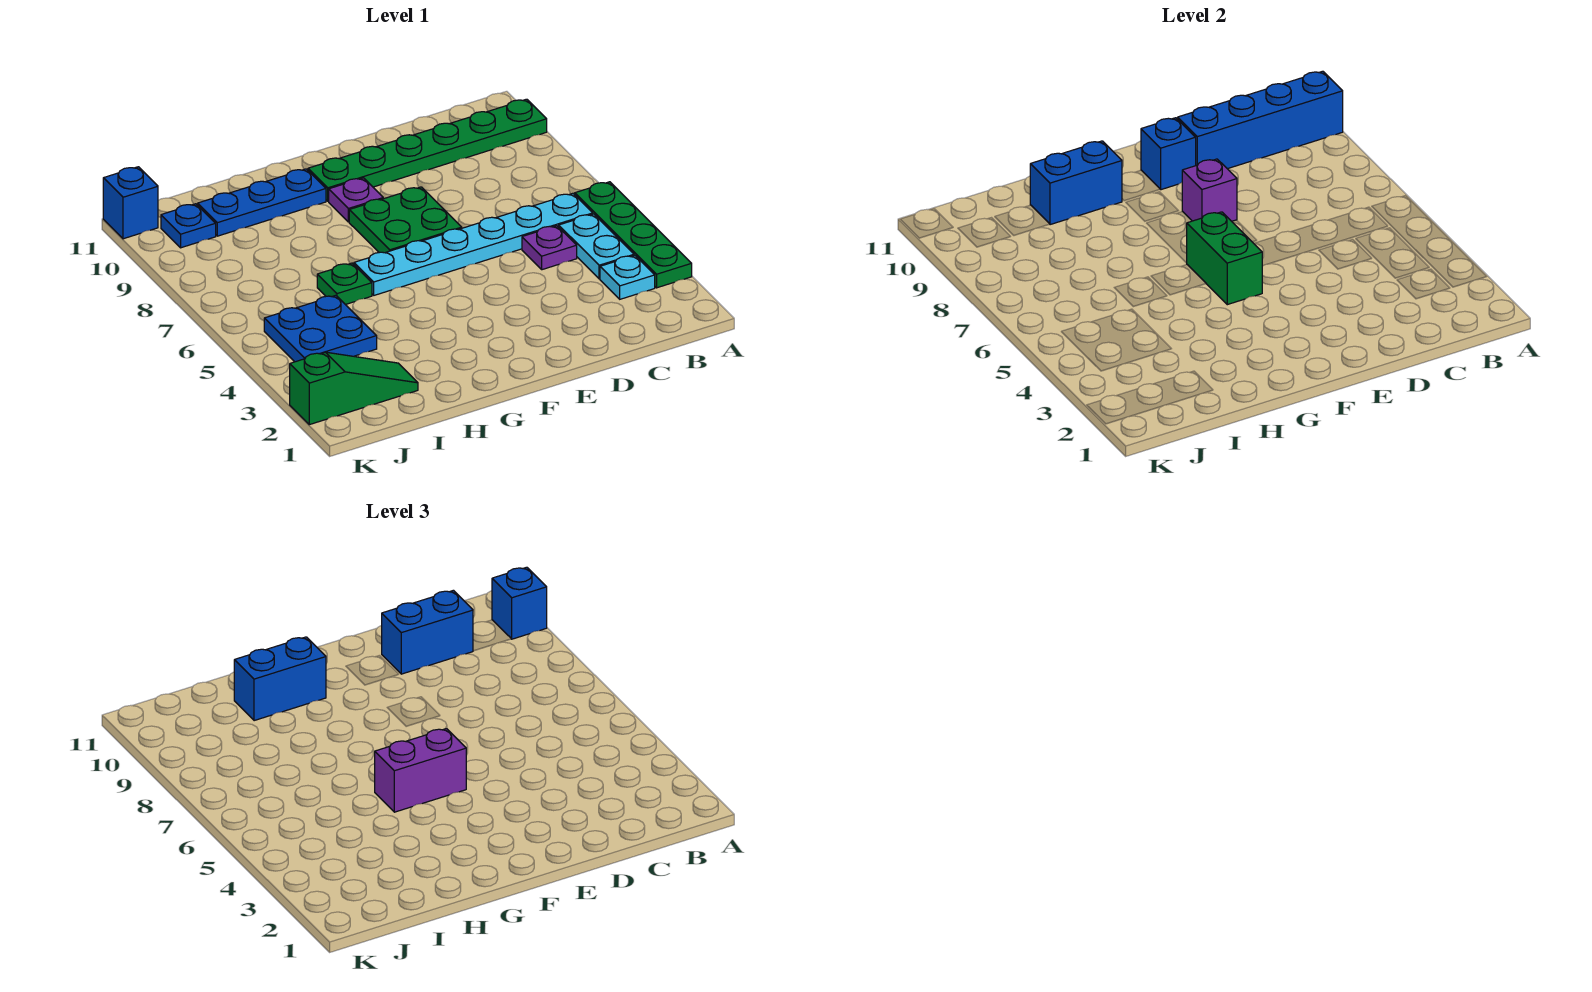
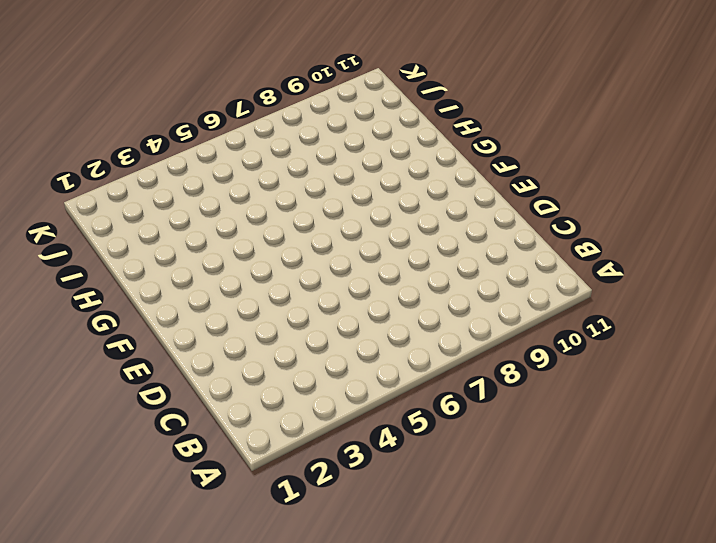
none -> green plate A3:A6 level 1
none -> green plate A10:F10 level 1
none -> cyan plate B3 level 1

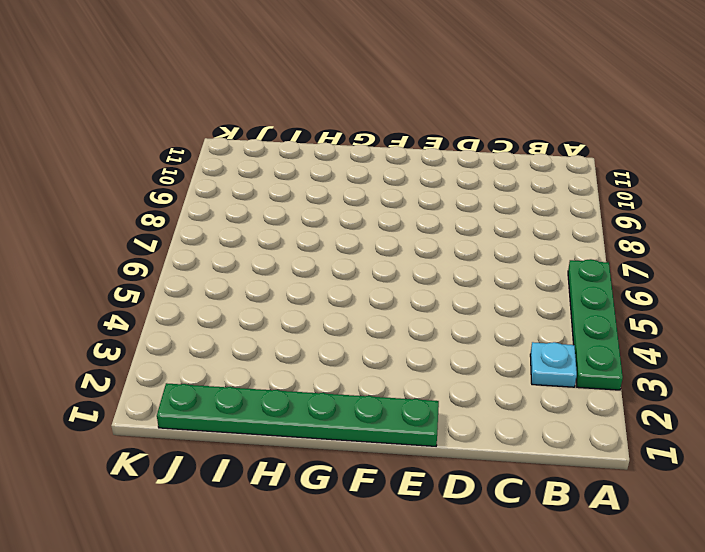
green plate E1:J1 level 1 -> green plate A10:F10 level 1
none -> cyan plate B4:B5 level 1
none -> cyan plate B6:G6 level 1
none -> purple plate C5 level 1

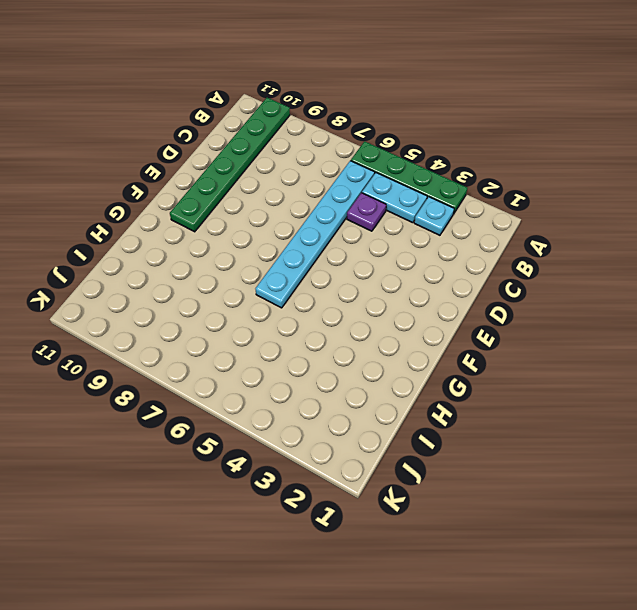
none -> green plate E7:F8 level 1
none -> purple plate F9 level 1
none -> blue plate G10:I10 level 1

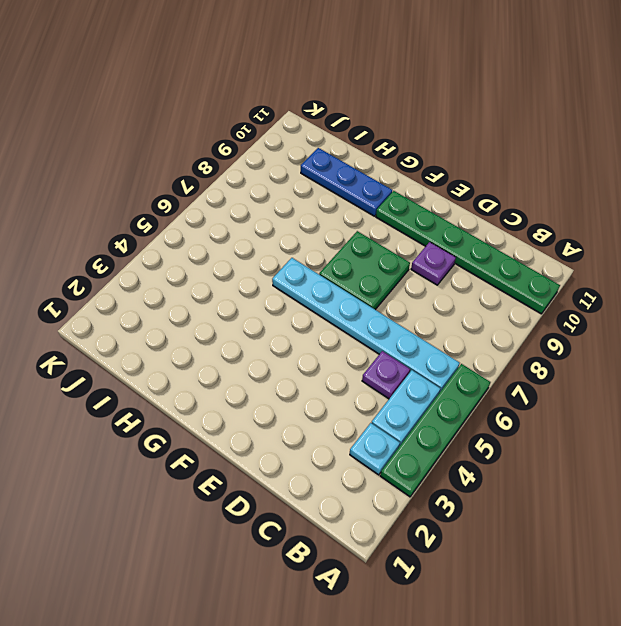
purple plate D9 level 1 -> purple plate F9 level 1
none -> green plate H6 level 1
none -> green slope I2:K2 level 1 top K
none -> blue plate I4:J5 level 1

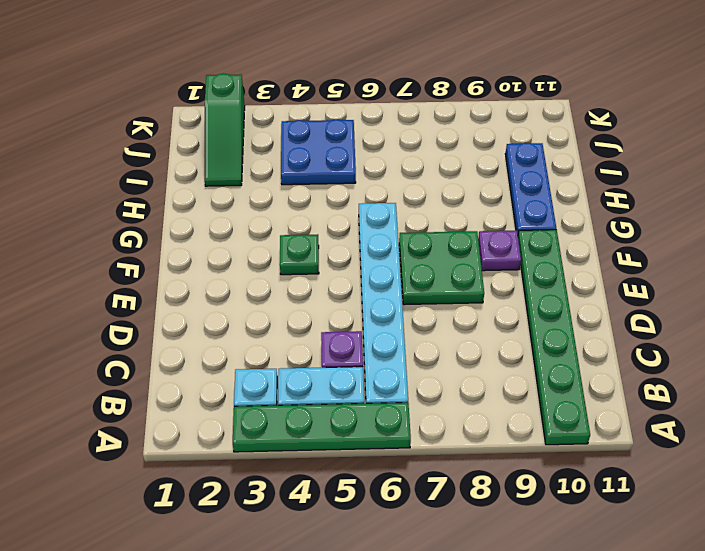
green plate F4 level 1 -> green plate H6 level 1
none -> blue plate J10 level 1
none -> blue brick K11 level 1
none -> blue brick A10:D10 level 2

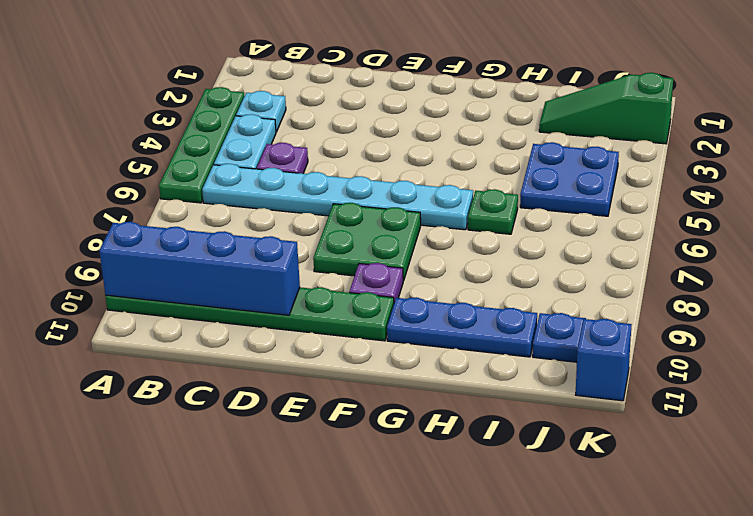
none -> purple brick E8 level 2
none -> blue brick E10 level 2
none -> green brick F5:F6 level 2

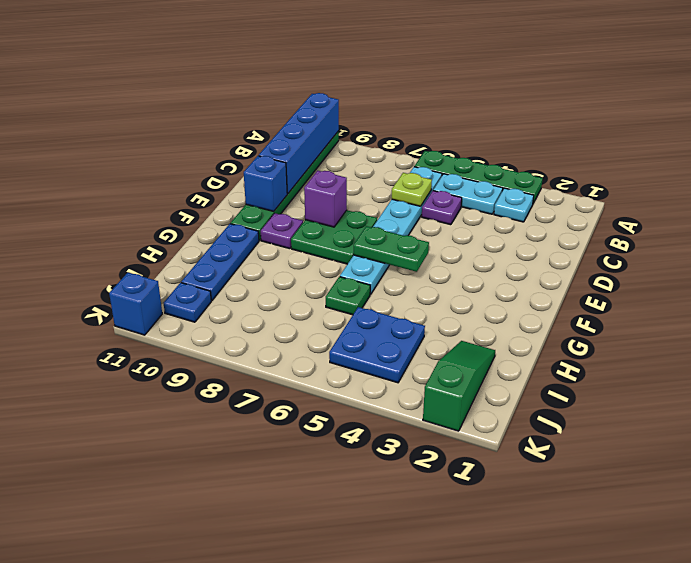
lime plate C6 level 2 -> none
green plate F5:F6 level 2 -> green brick F5:F6 level 2
none -> blue brick G10:H10 level 2
none -> blue brick A10 level 3
none -> blue brick C10:D10 level 3

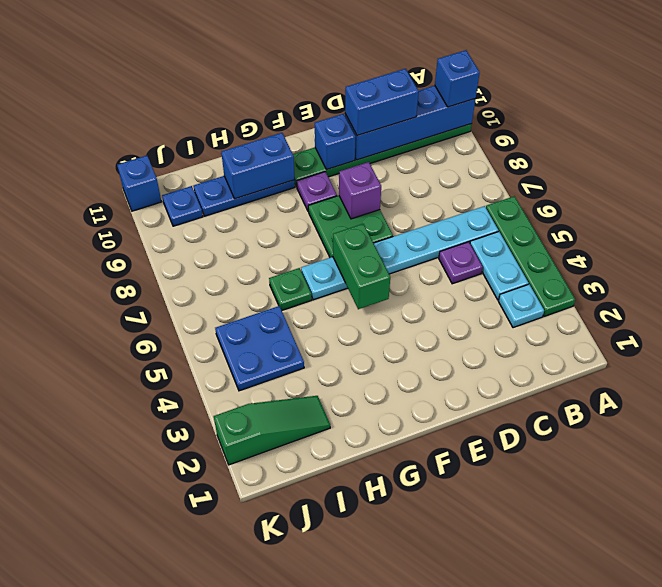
none -> purple brick F5:G5 level 3
none -> blue brick G10:H10 level 3

